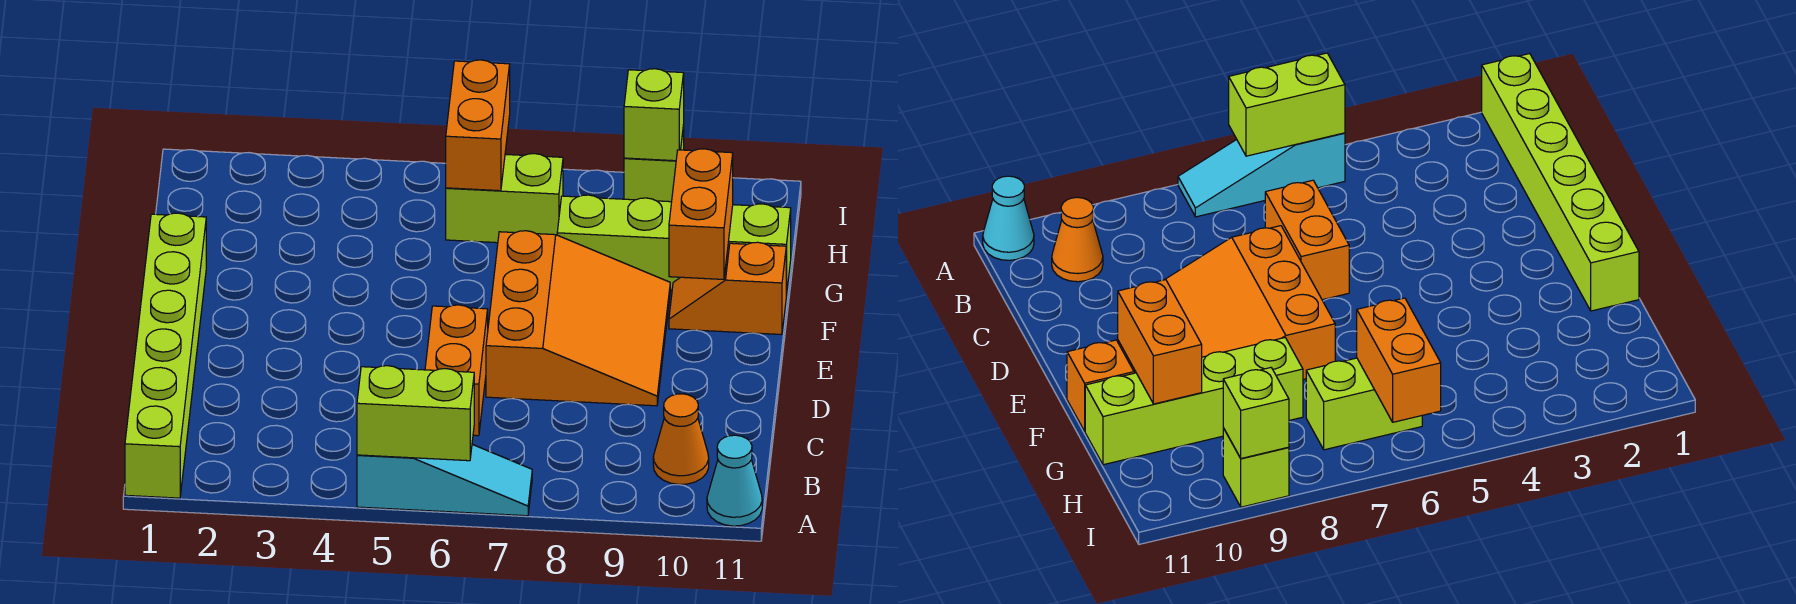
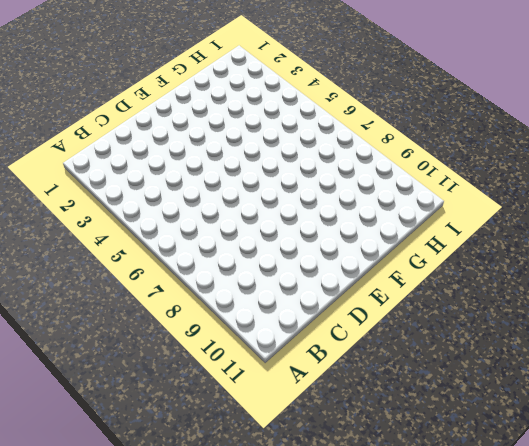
none -> lime brick A1:F1 level 1
none -> cyan slope A5:A7 level 1 top 5
none -> cyan cone A11 level 1

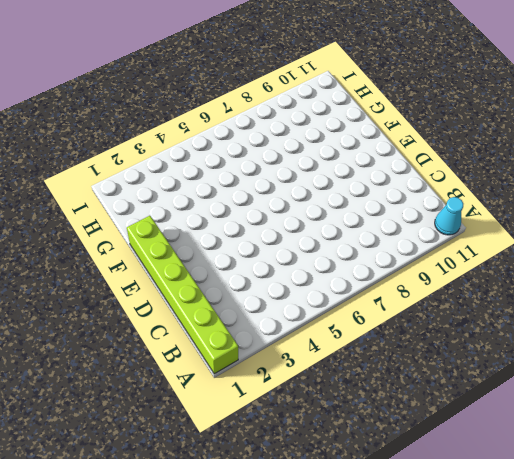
none -> cyan slope A5:A7 level 1 top 5
none -> orange cone B10 level 1
none -> orange brick C6:D6 level 1

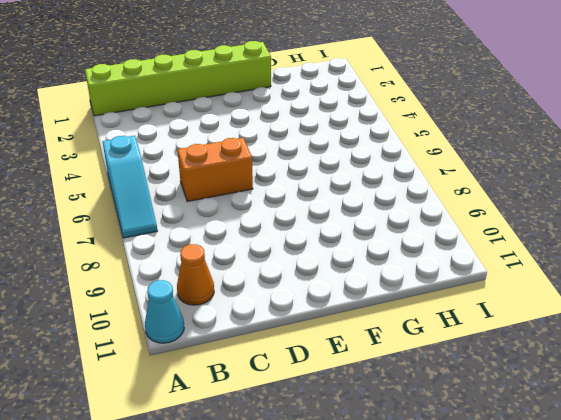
none -> orange slope D7:F9 level 1 top 7
none -> orange slope F10:F11 level 1 top 11
none -> lime brick G8:G11 level 1

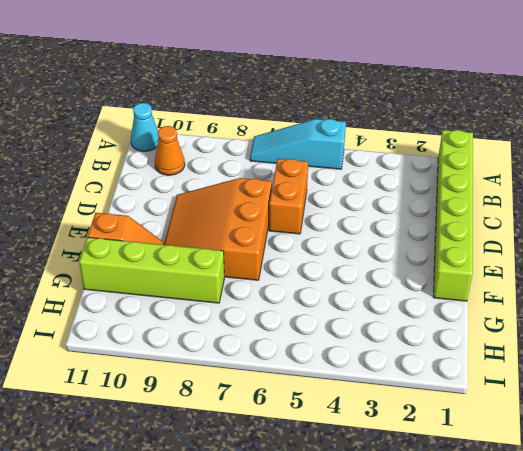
none -> lime brick H6:H7 level 1
none -> lime brick I9 level 1
none -> lime brick A5:A6 level 2

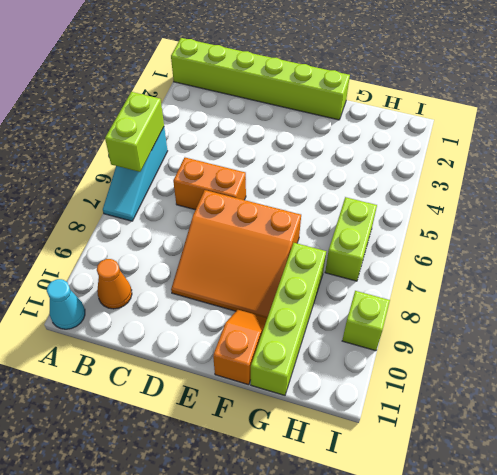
none -> orange brick F10:G10 level 2
none -> orange brick H6:I6 level 2
none -> lime brick I9 level 2

